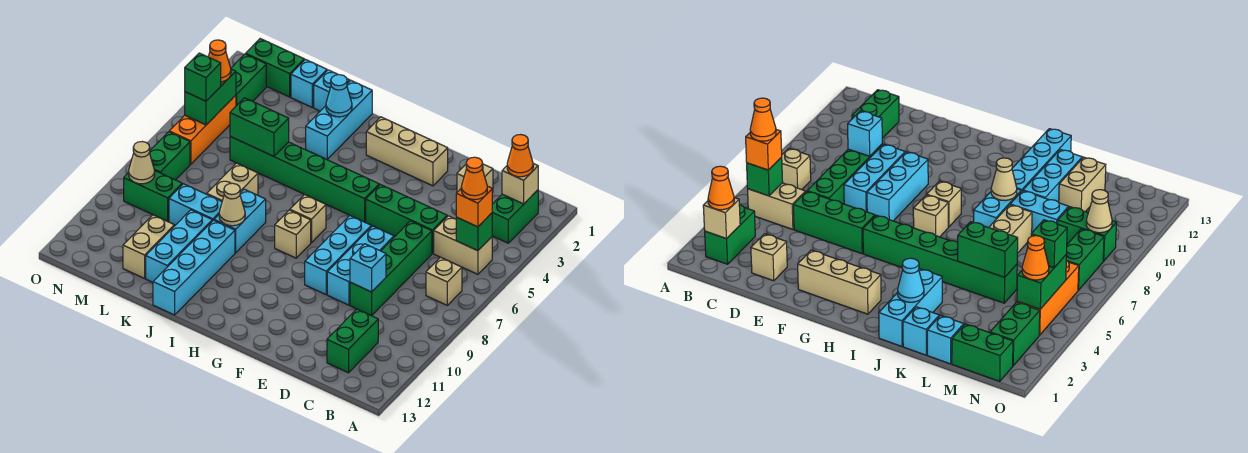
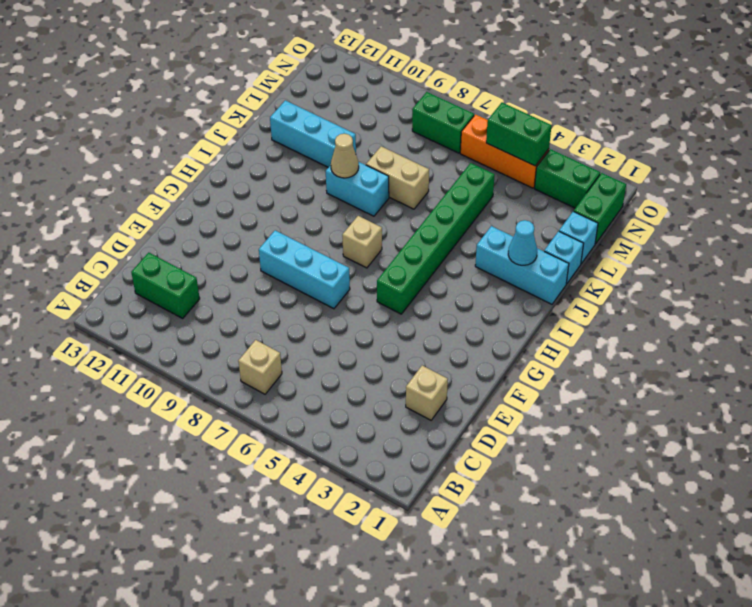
none -> green brick B2:B3 level 1
none -> tan brick B5:C5 level 1
none -> green brick D5:F5 level 1
none -> green brick D6:D9 level 1

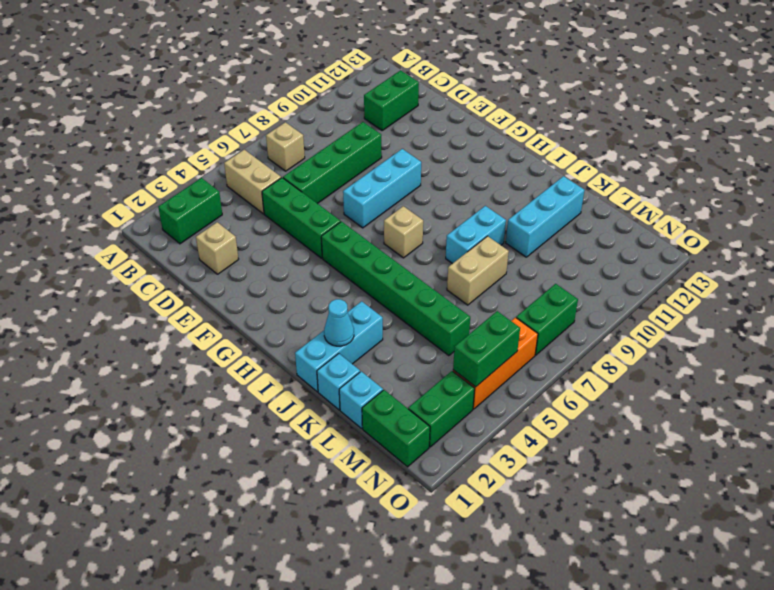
none -> cyan brick E7:E9 level 1
none -> tan brick F2:H2 level 1
none -> tan brick H8 level 1
none -> cyan brick J10:J13 level 1

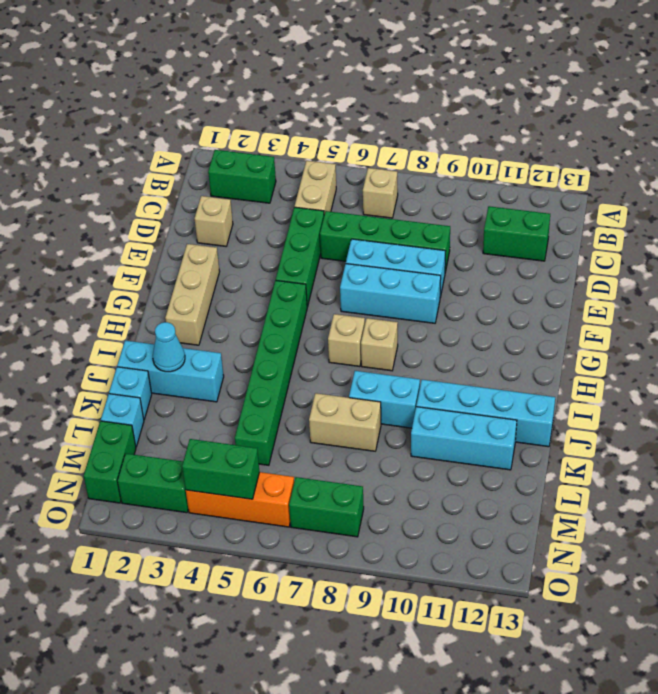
none -> cyan brick K9:L9 level 1
none -> tan brick L11:L12 level 1
none -> green brick M9:N9 level 1
none -> tan brick B2 level 2

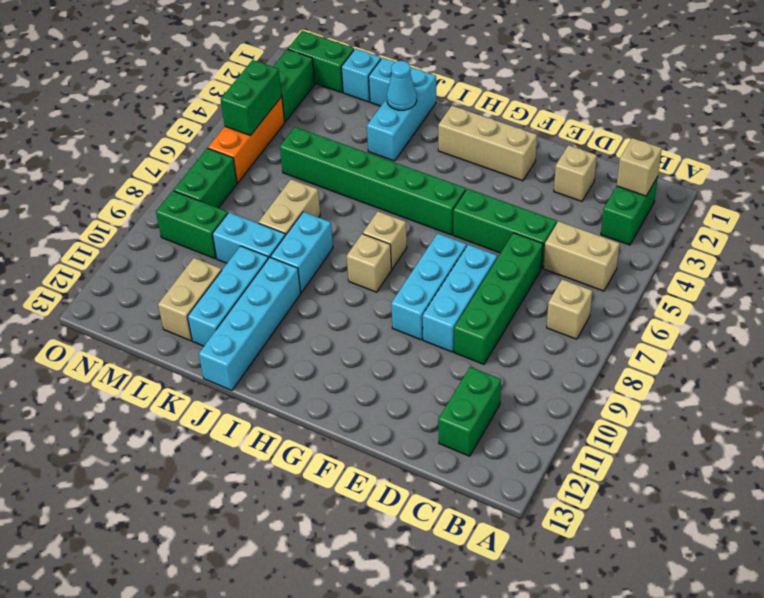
none -> green brick B5 level 2
none -> cyan brick D9 level 2
none -> tan cone J9 level 2
none -> green brick K5:L5 level 2

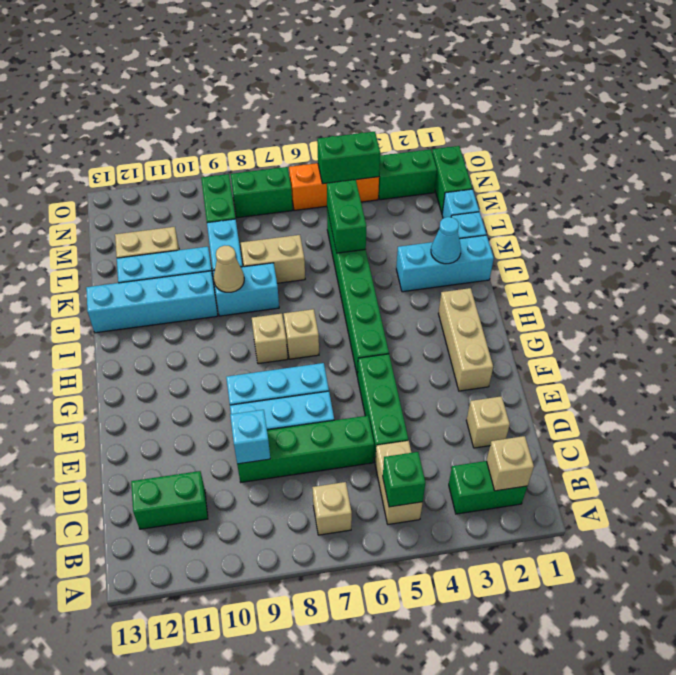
none -> tan cone N9 level 2
none -> orange cone B2 level 3
none -> orange brick B5 level 3
none -> orange cone N4 level 3

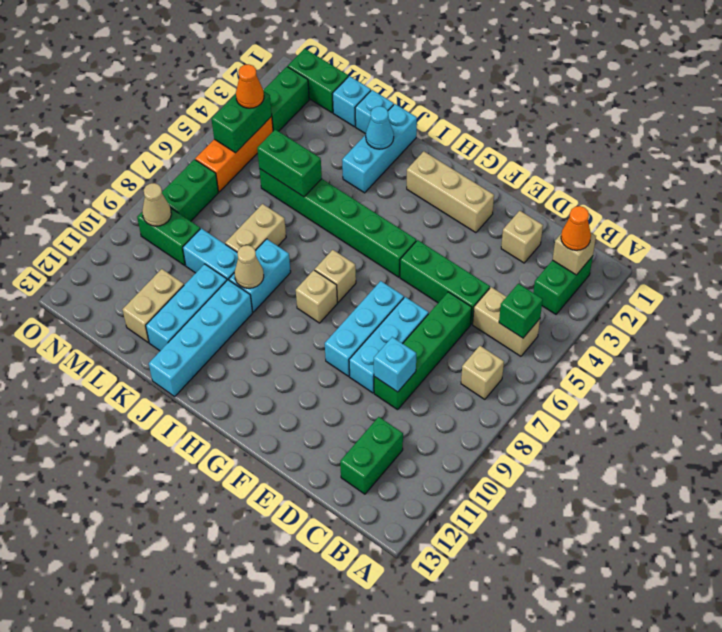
none -> orange brick B5 level 3
none -> green brick N5 level 3
none -> orange cone B5 level 4

